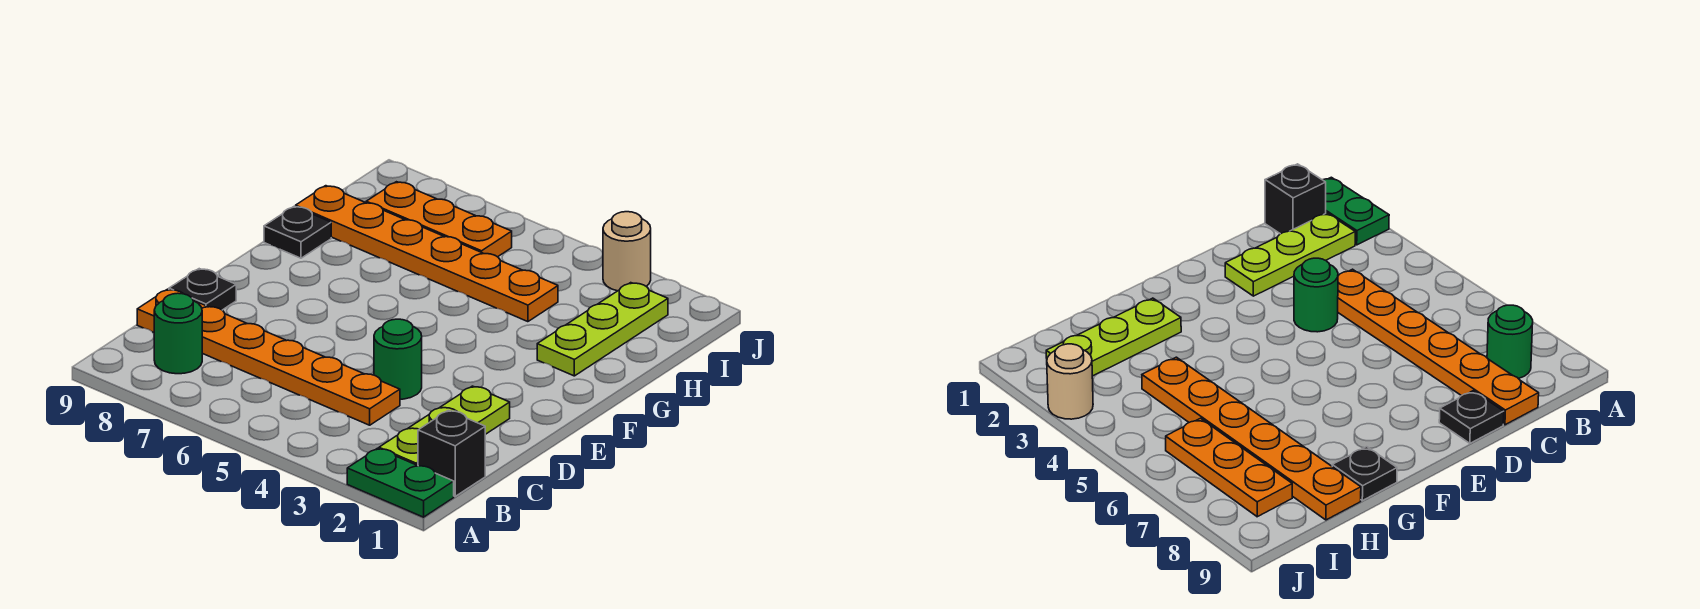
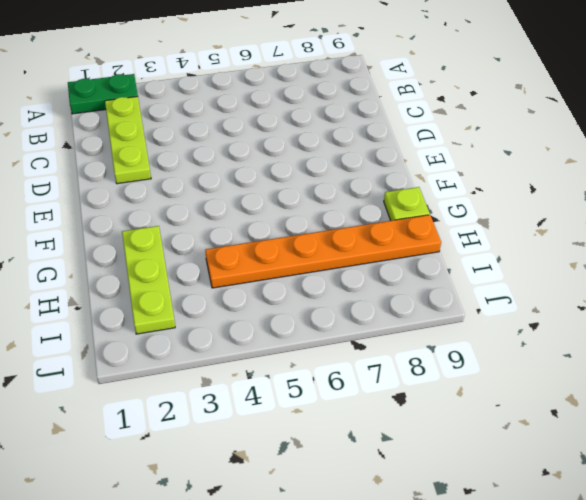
lime plate G9 level 1 -> black plate G9 level 1
none -> black brick B1 level 1
none -> green round brick B8 level 1
none -> orange plate C4:C9 level 1

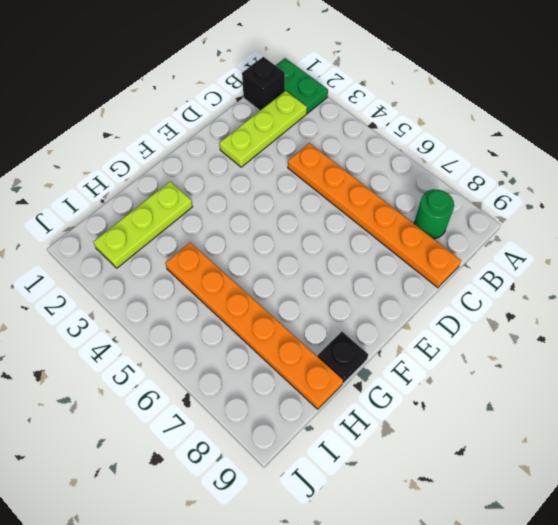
none -> green round brick D4 level 1
none -> black plate D9 level 1
none -> orange plate I6:I8 level 1

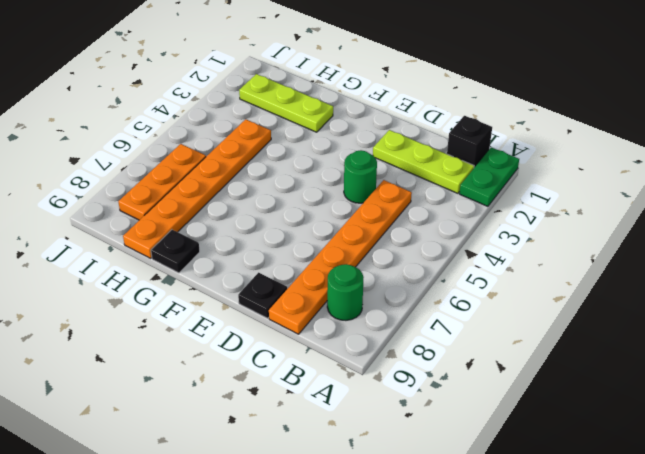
none -> tan round brick J3 level 1

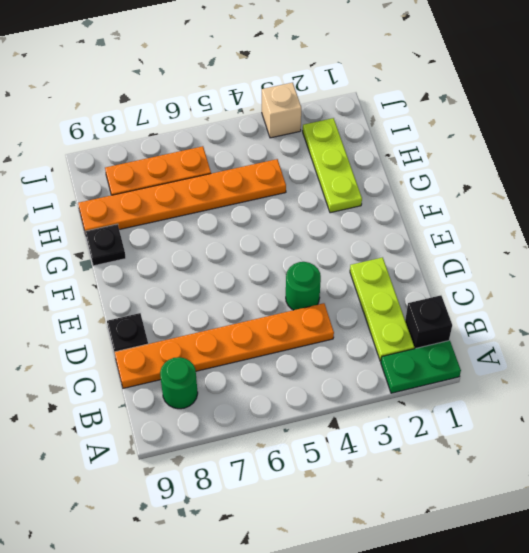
tan brick J3 level 1 -> tan round brick J3 level 1

